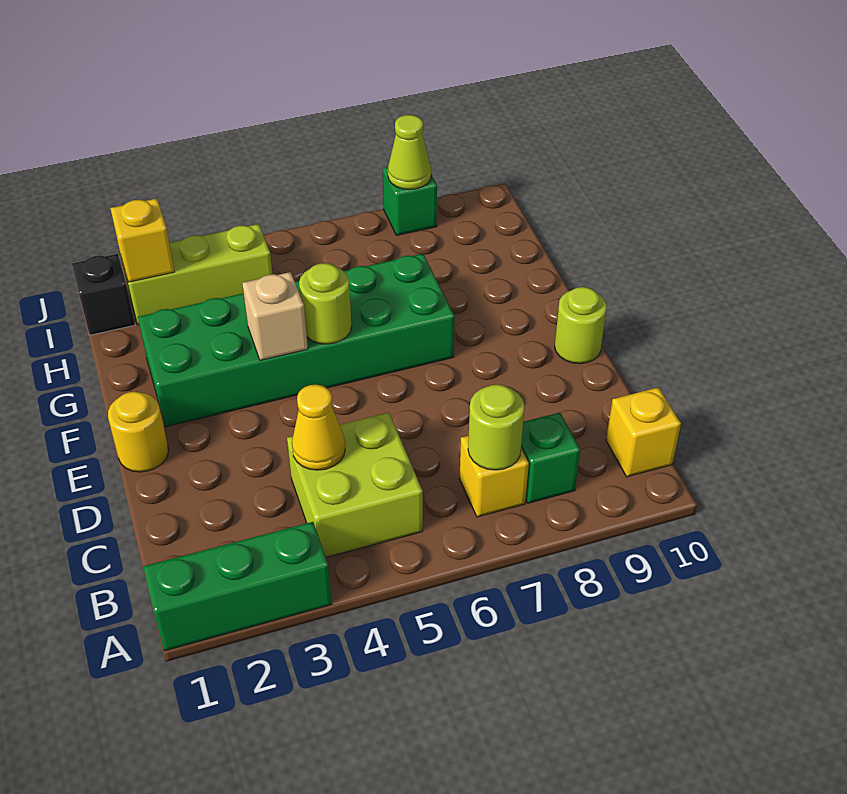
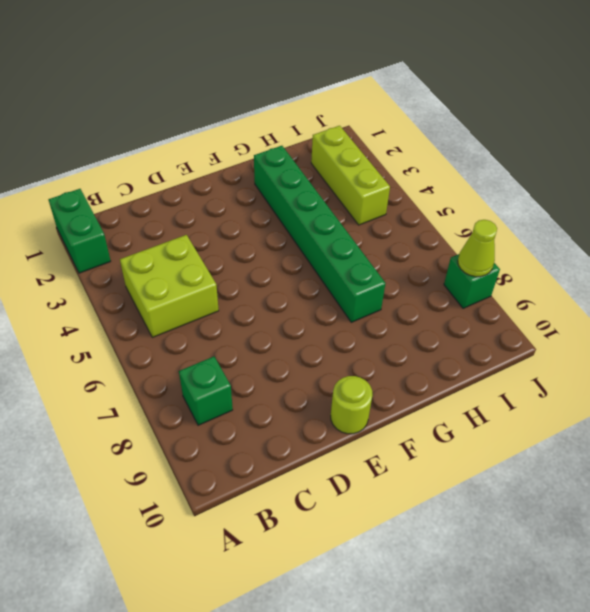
green brick A1:A2 level 1 -> green brick A1:A3 level 1
green brick G2:G7 level 1 -> green brick F2:G7 level 1
none -> yellow brick B7 level 1
none -> yellow brick B10 level 1
none -> yellow round brick E1 level 1

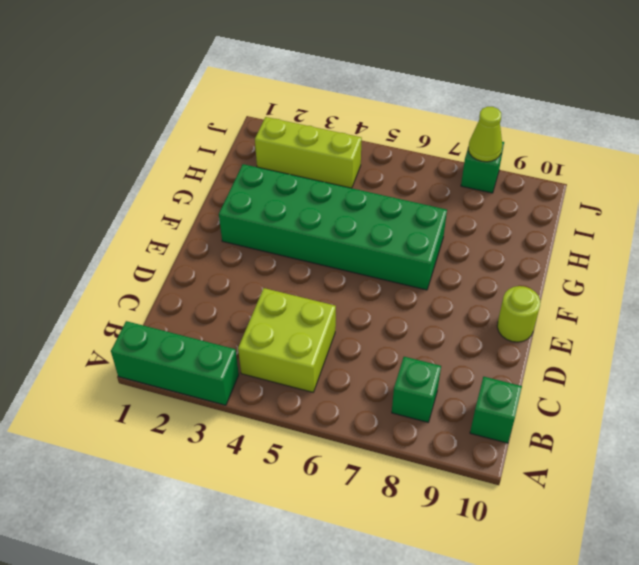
green brick B10 level 1 -> yellow brick B10 level 1
none -> yellow brick B7 level 1
none -> yellow round brick E1 level 1
none -> black brick I1 level 1

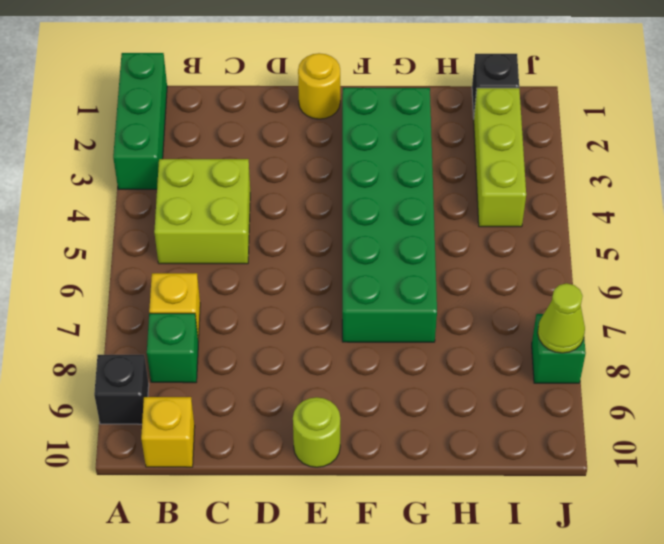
black brick A9 level 1 -> none
none -> lime round brick B7 level 2
none -> yellow cone C4 level 2
none -> tan brick F4 level 2

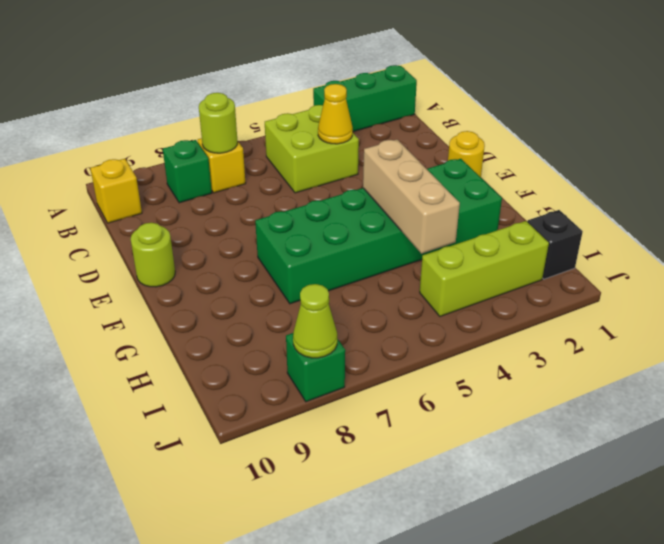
tan brick F4:H4 level 2 -> tan brick F4 level 2
none -> lime round brick F5 level 2
none -> yellow brick I2 level 2

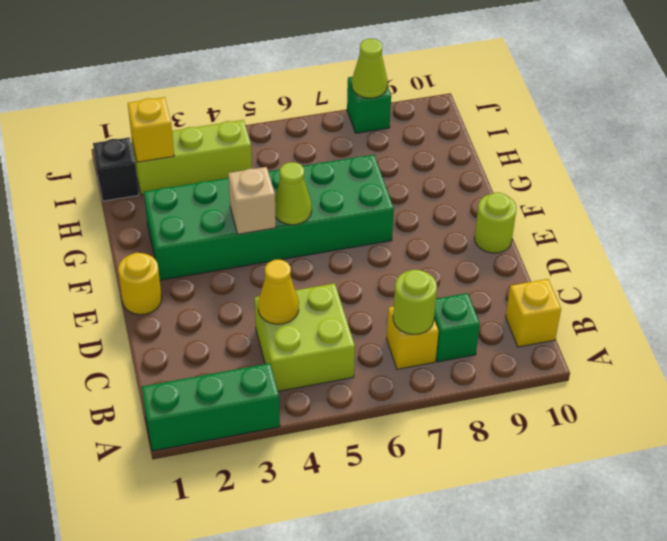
lime cone F5 level 2 -> lime round brick F5 level 2

